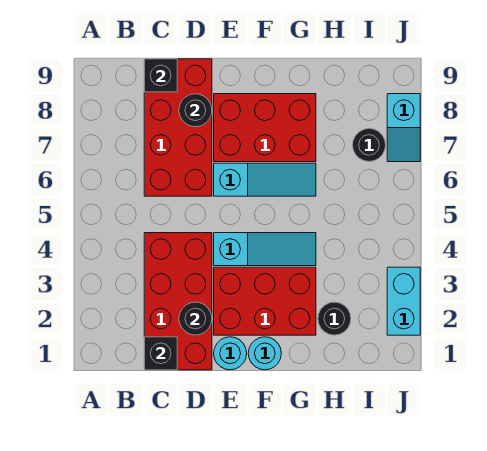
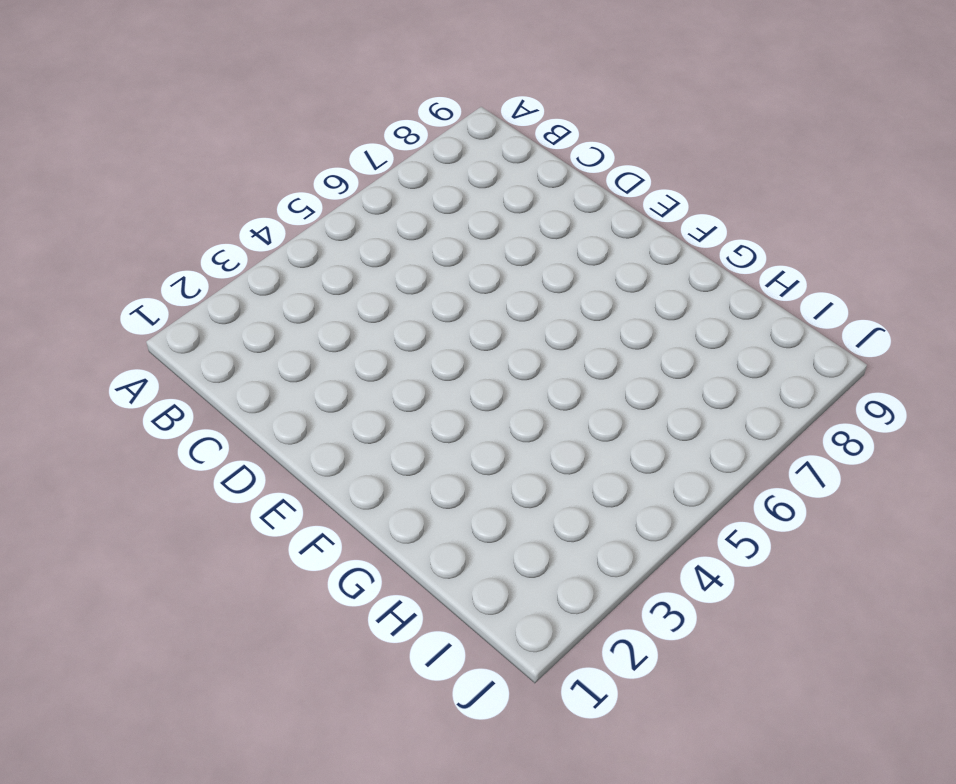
none -> red brick C1:D4 level 1
none -> red brick C6:D9 level 1
none -> cyan round brick E1 level 1

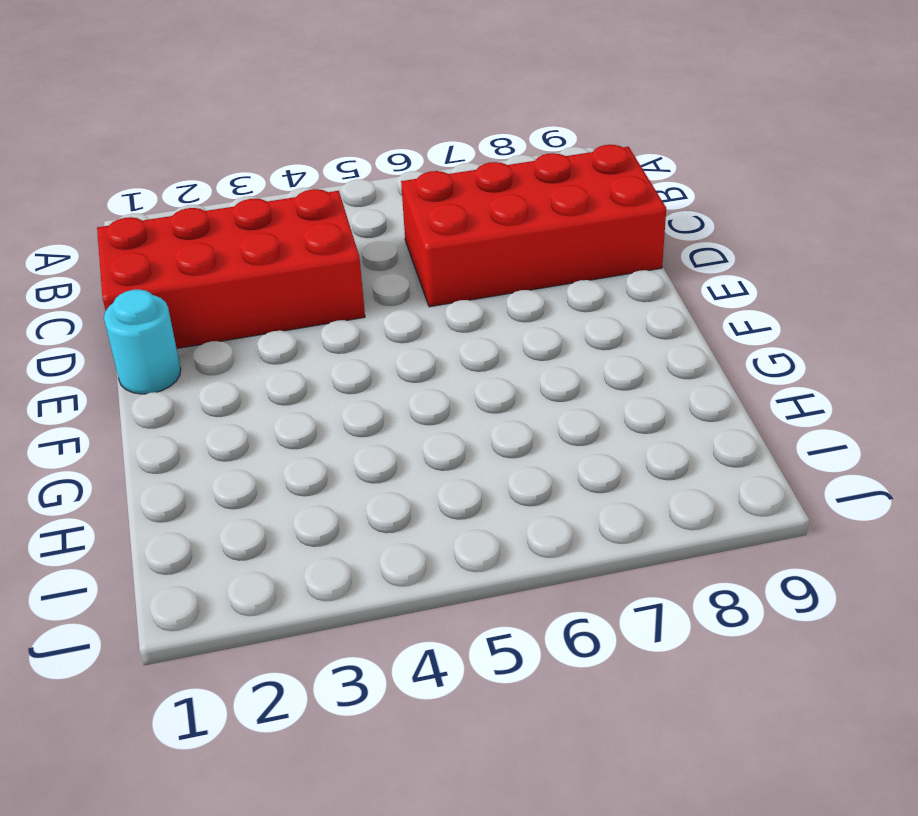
none -> red brick E2:G3 level 1
none -> cyan slope E4:G4 level 1 top E
none -> cyan slope E6:G6 level 1 top E

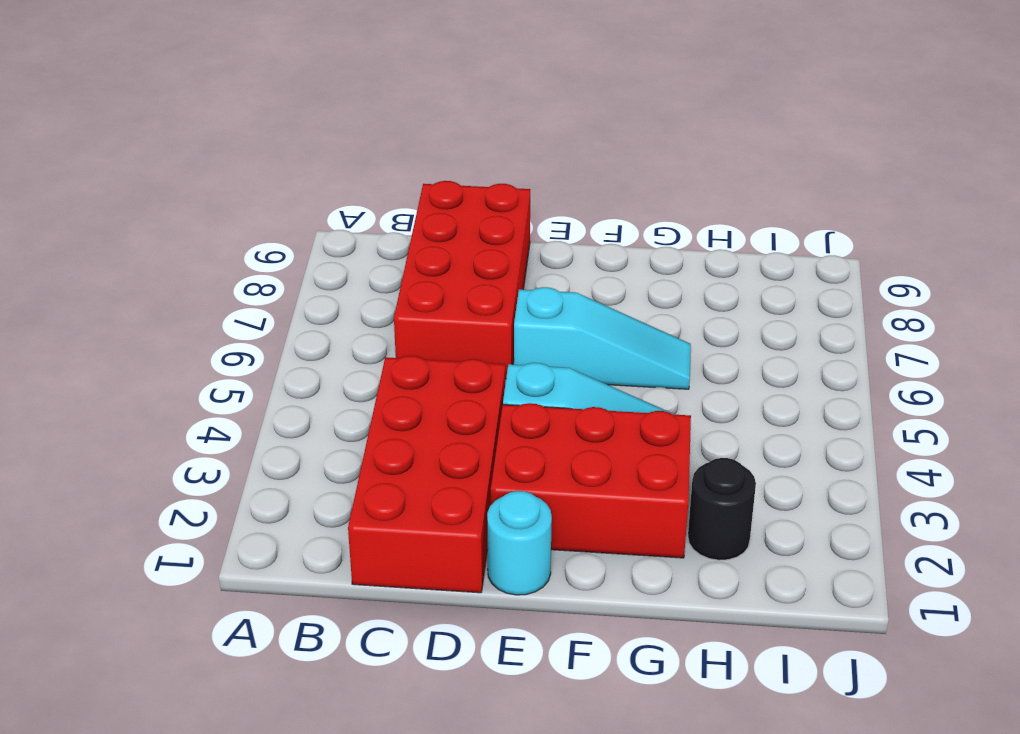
none -> red brick E7:G8 level 1
none -> cyan round brick F1 level 1
none -> black round brick I7 level 1

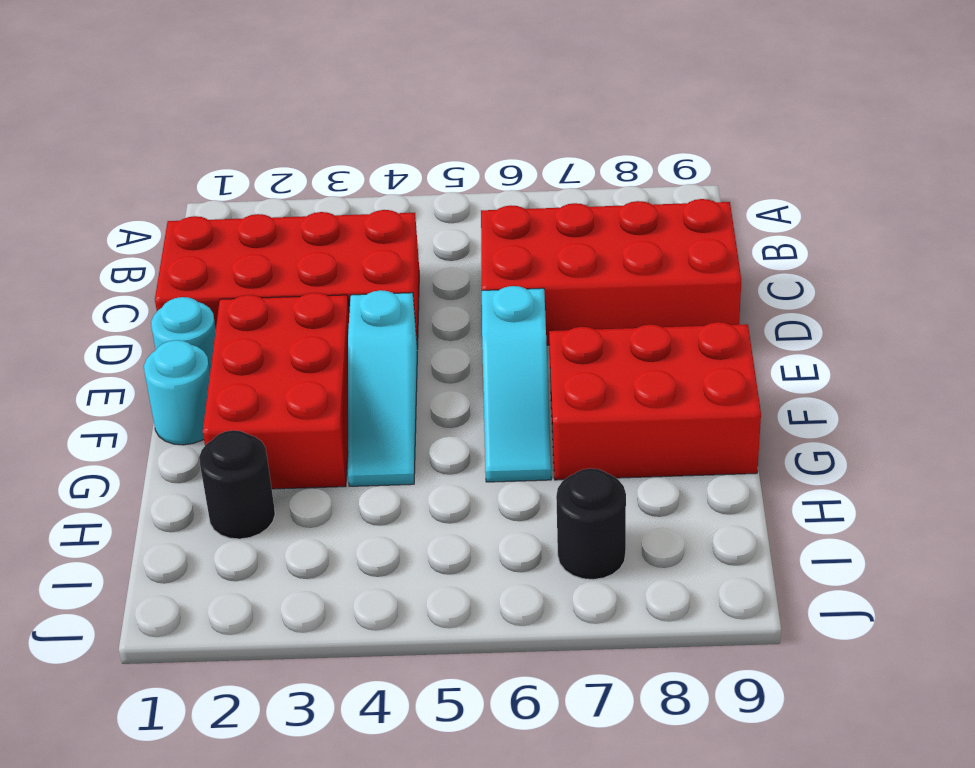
red brick F7:G9 level 1 -> red brick E7:G8 level 1
none -> cyan brick J2:J3 level 1
none -> cyan slope J7:J8 level 1 top 8
none -> black brick C1 level 2

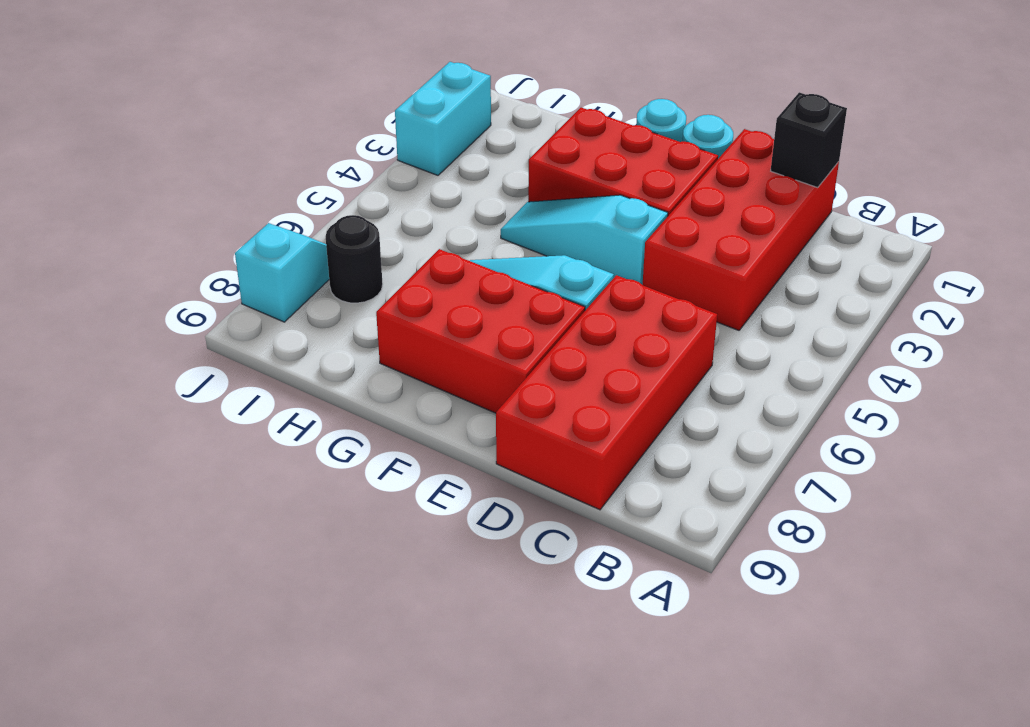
none -> black round brick H2 level 1
none -> black brick C9 level 2
none -> black round brick D2 level 2

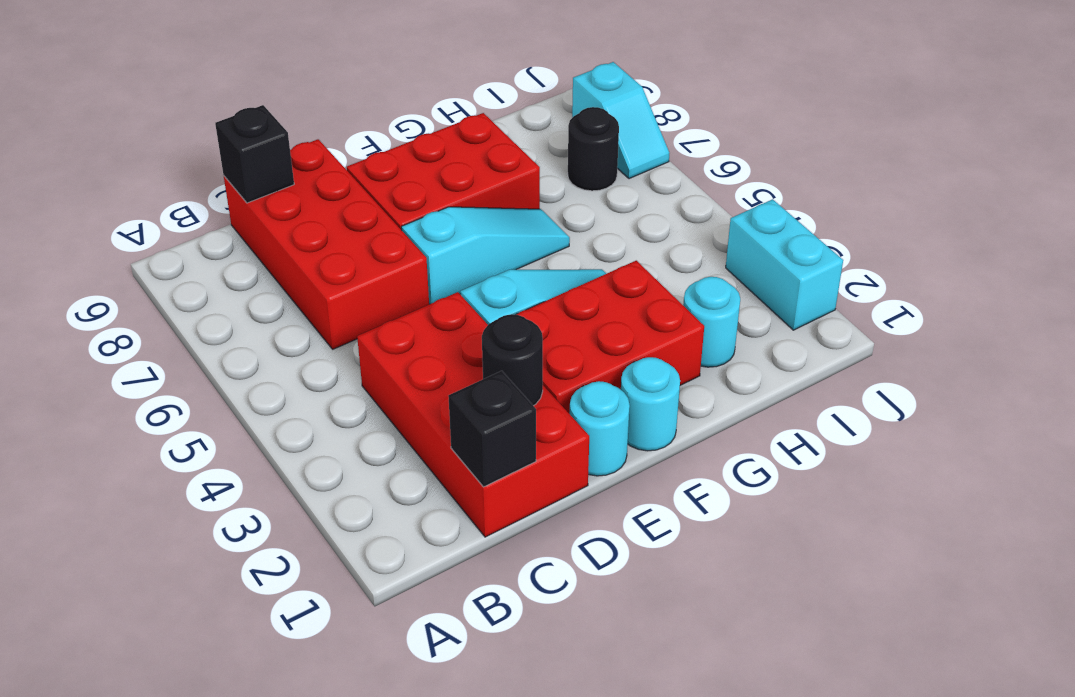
cyan round brick H2 level 1 -> black round brick H2 level 1
none -> black round brick D8 level 2

